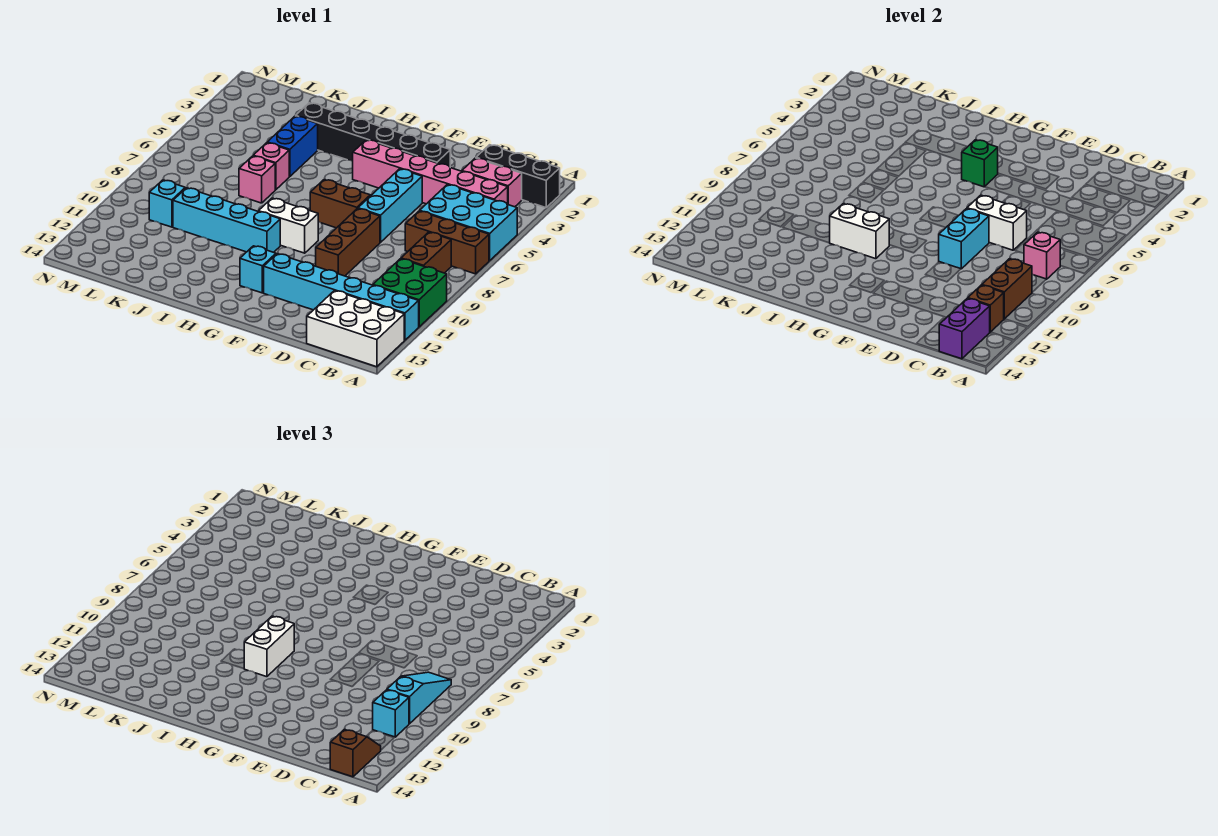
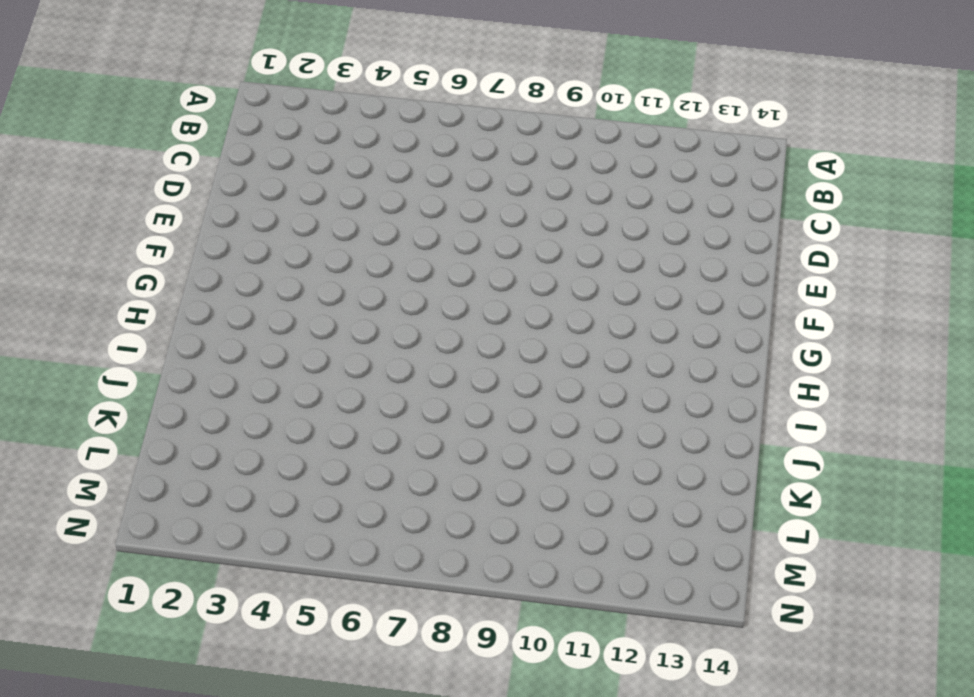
none -> black brick A2:C2 level 1
none -> cyan brick A5:C6 level 1
none -> brown brick A7:C7 level 1
none -> green brick A10:B11 level 1

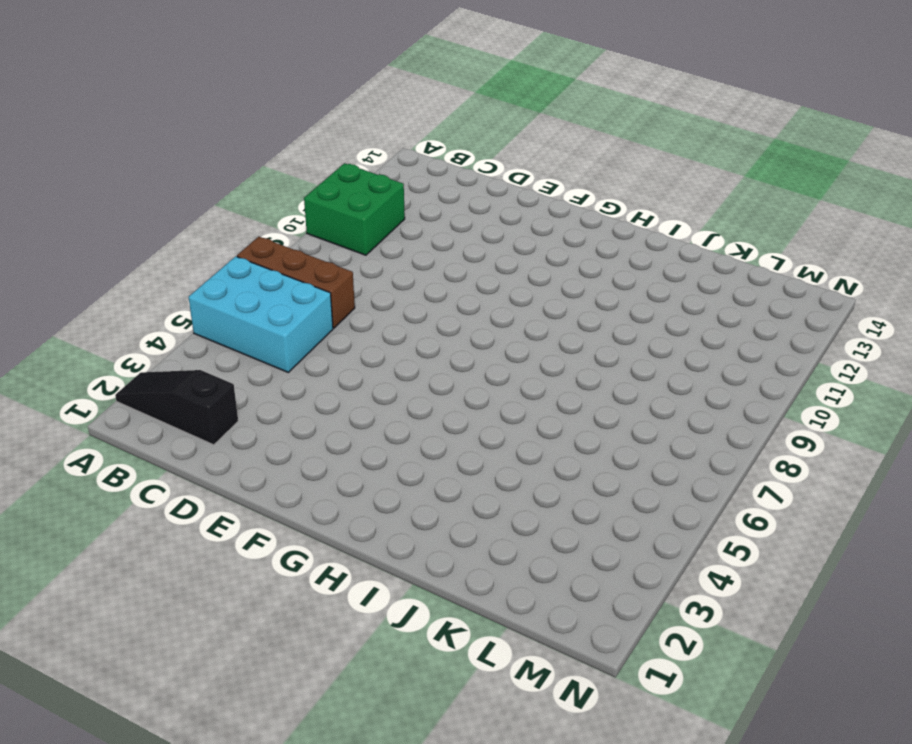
black slope A2:C2 level 1 top C -> black brick A2:C2 level 1
none -> cyan brick A12:F12 level 1
none -> white brick A13:C14 level 1
none -> pink brick B3:C3 level 1
none -> pink brick B4:G4 level 1

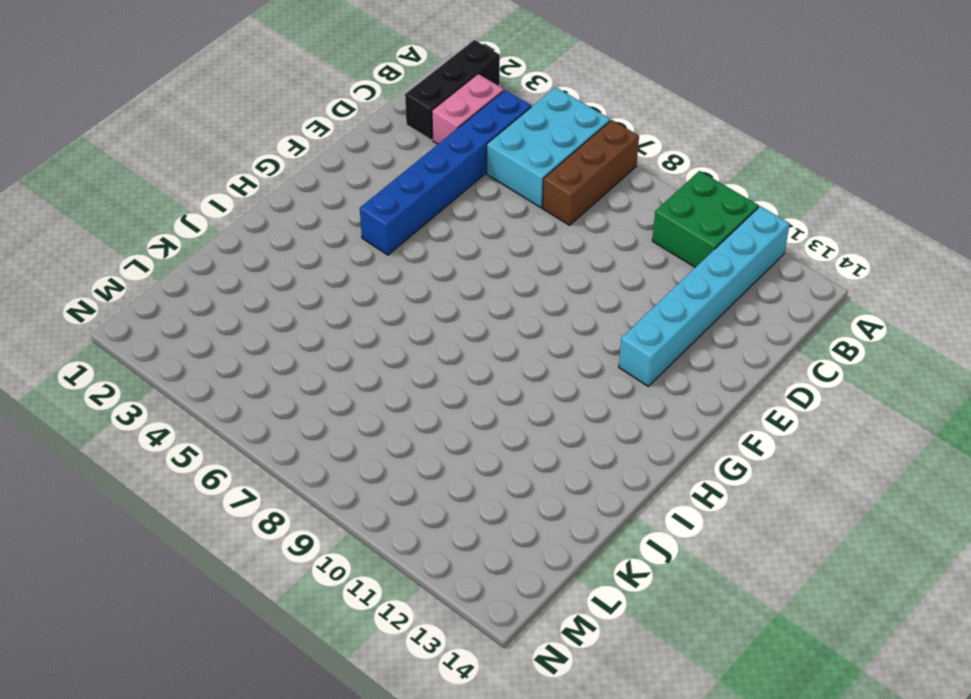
blue brick B4:G4 level 1 -> pink brick B4:G4 level 1
none -> white brick A13:C14 level 1
none -> brown brick B8:B9 level 1
none -> black brick E3:J3 level 1
none -> cyan brick E5:E7 level 1

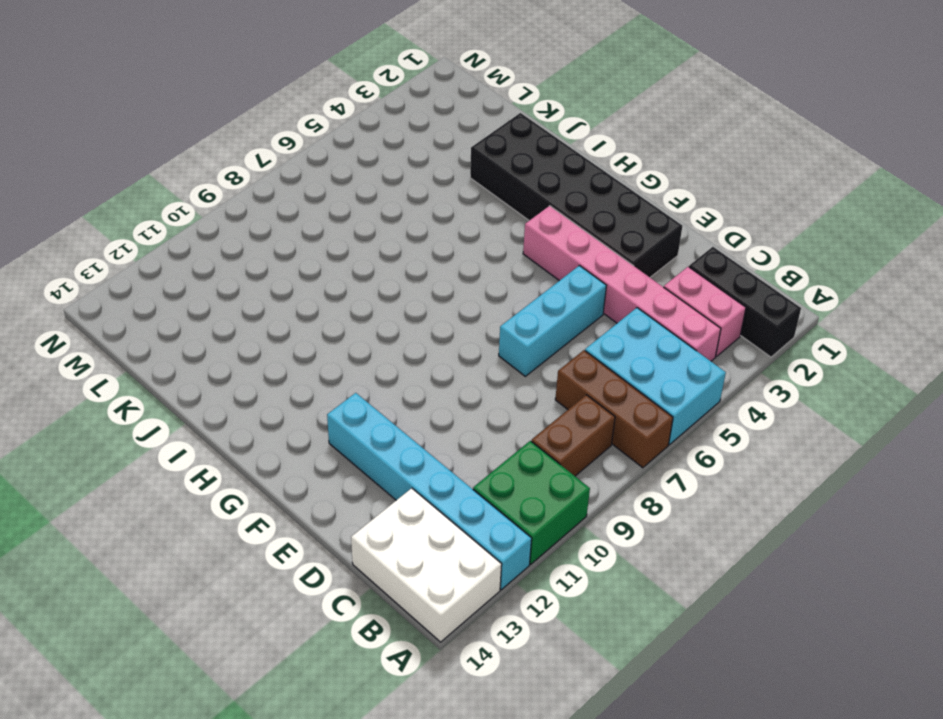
black brick E2:J3 level 1 -> black brick E3:J3 level 1
none -> brown brick E8:E10 level 1
none -> brown brick F7:G7 level 1
none -> white brick G9:H9 level 1
none -> cyan brick G12 level 1

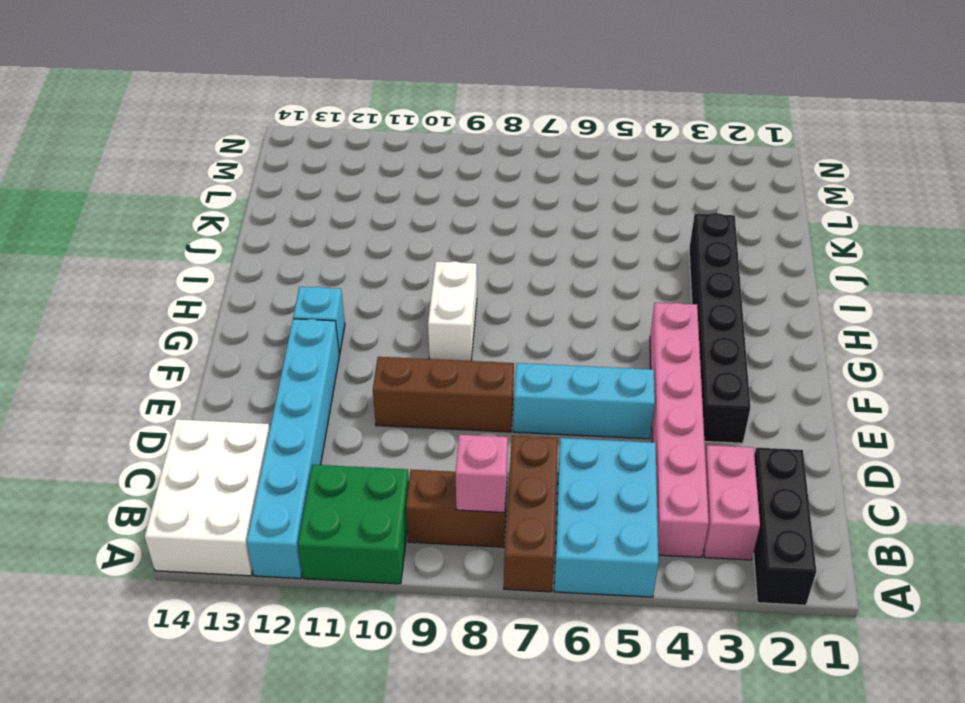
none -> brown brick F7:G7 level 1
none -> cyan brick H10:K10 level 1
none -> blue brick J4:J5 level 1
none -> pink brick J6 level 1

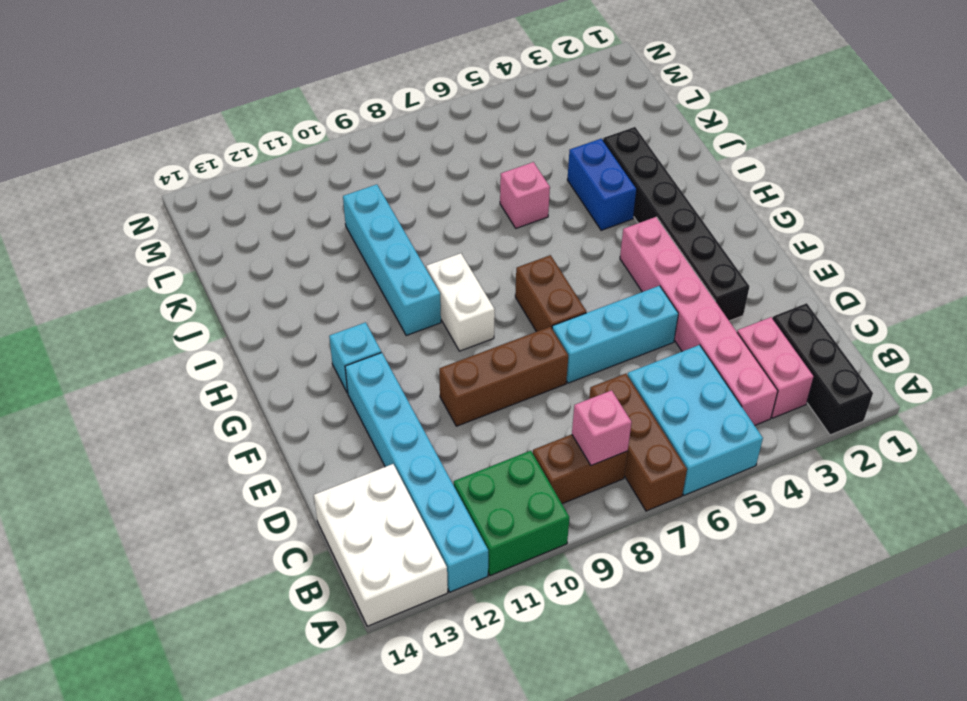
blue brick I4:J4 level 1 -> blue brick J4:J5 level 1
none -> pink brick J7 level 1
none -> cyan brick L10 level 1
none -> brown brick B10:B11 level 2
none -> brown brick B12 level 2

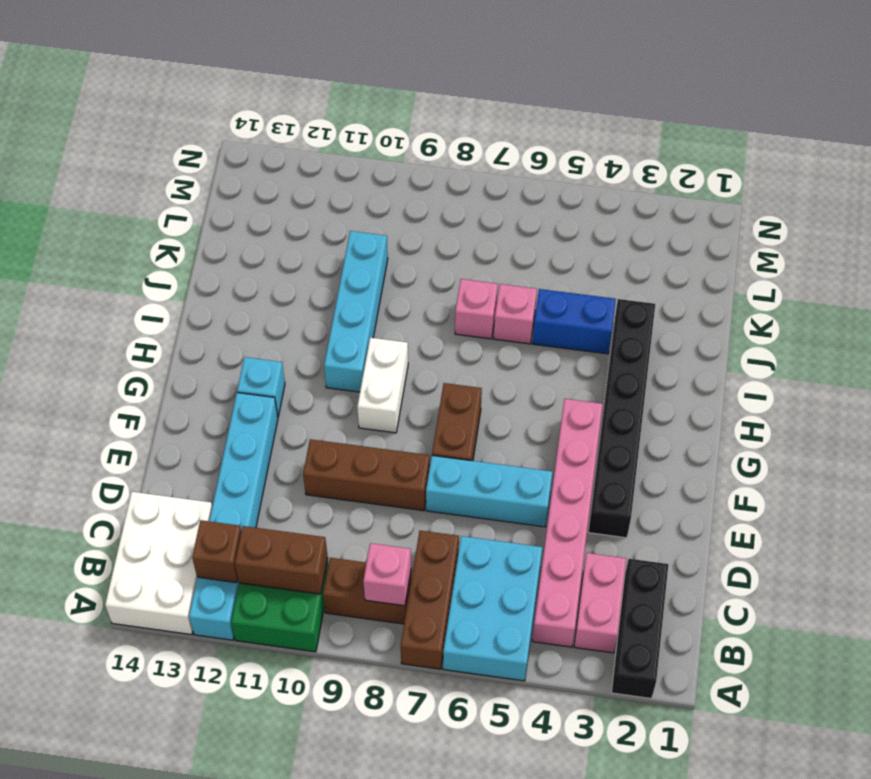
none -> cyan brick L10 level 1
none -> purple brick B13:B14 level 2
none -> white brick D7:E7 level 2
none -> cyan brick E8:E9 level 2

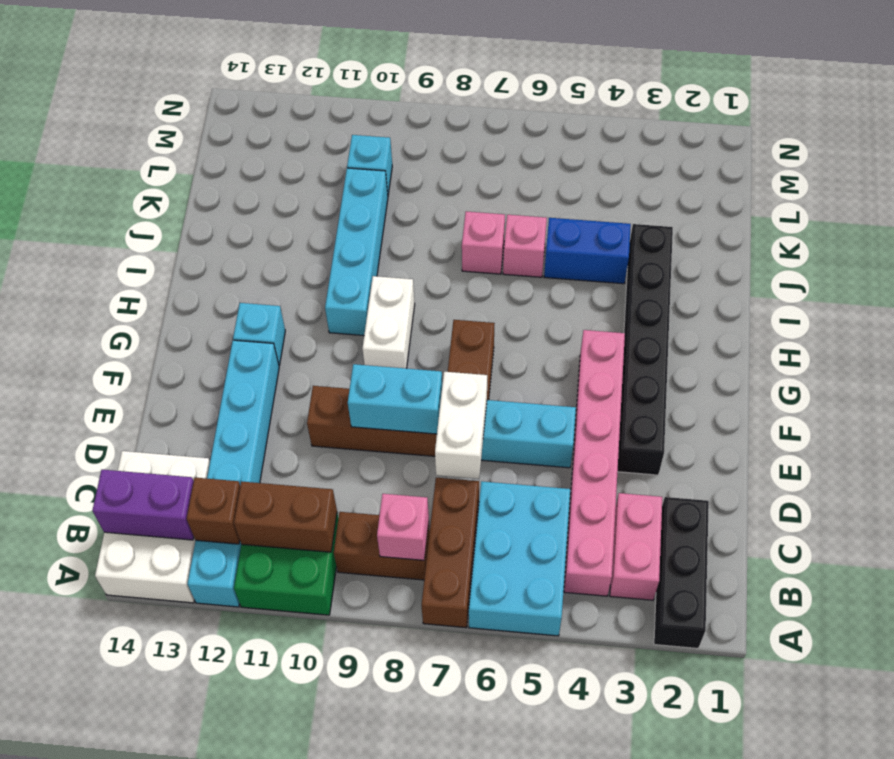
none -> green brick G4 level 2
none -> white brick H10:I10 level 2
none -> cyan slope B8:B10 level 3 top 10
none -> cyan brick B11 level 3

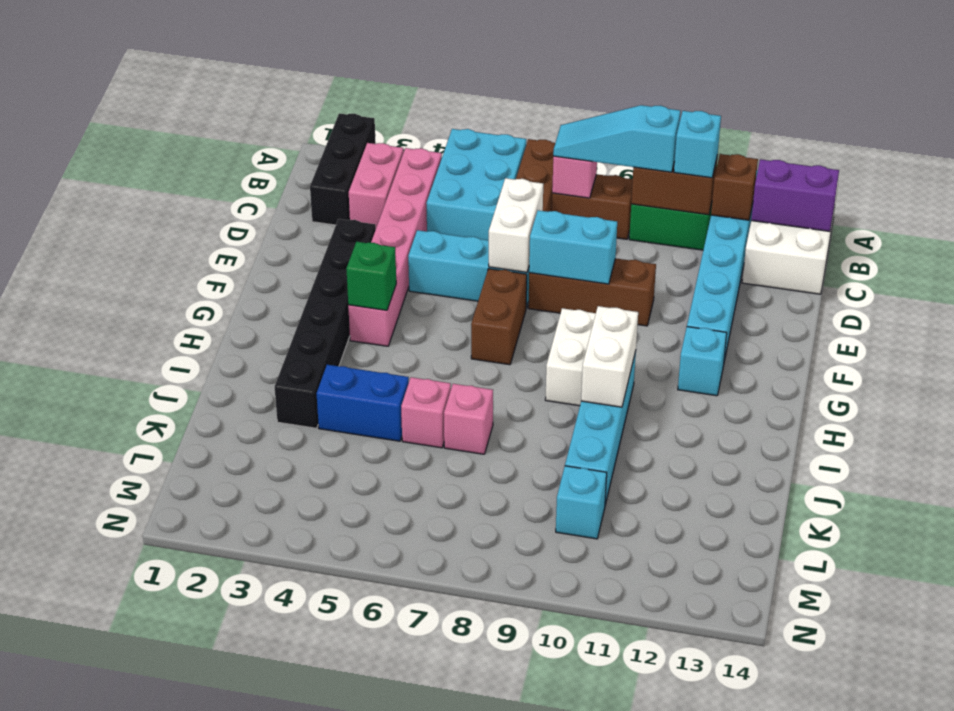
none -> brown slope B13:B14 level 3 top 14
none -> white brick H9:H10 level 3

